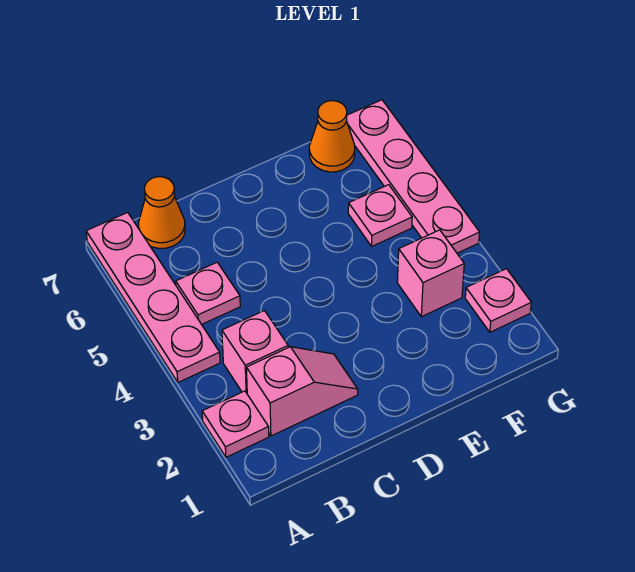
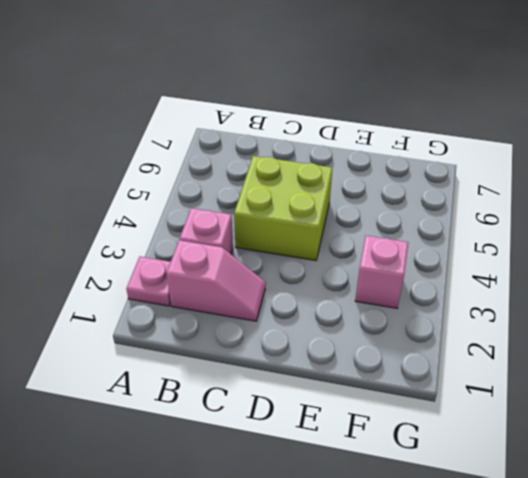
lime brick C4:D5 level 1 -> none
none -> pink plate A4:A7 level 1
none -> pink plate B5 level 1

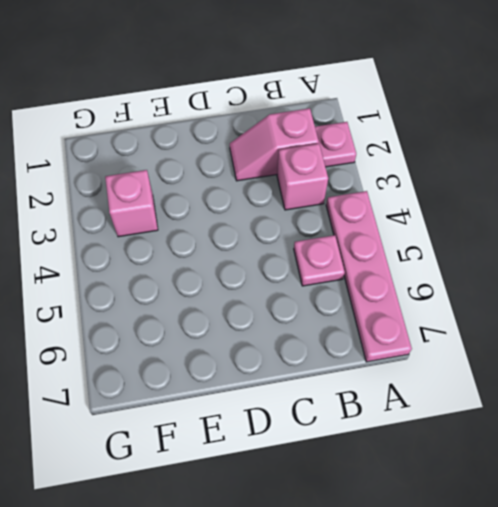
none -> orange cone B7 level 1
none -> pink plate F5 level 1

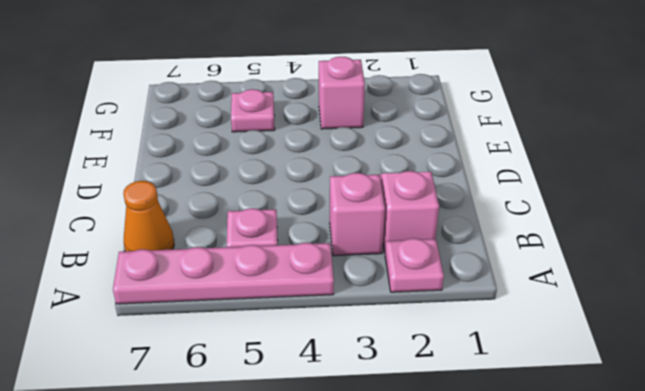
none -> orange cone F7 level 1
none -> pink plate G2 level 1

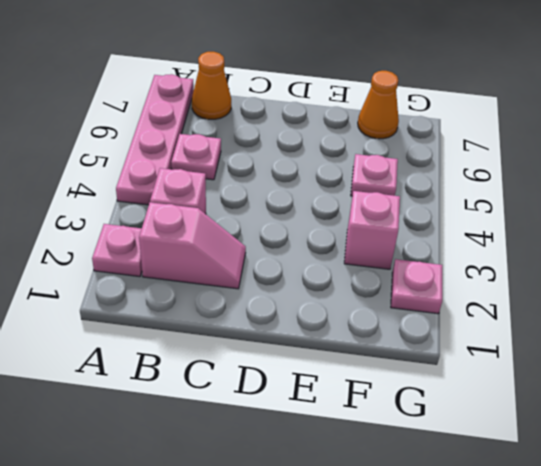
none -> pink plate G4:G7 level 1

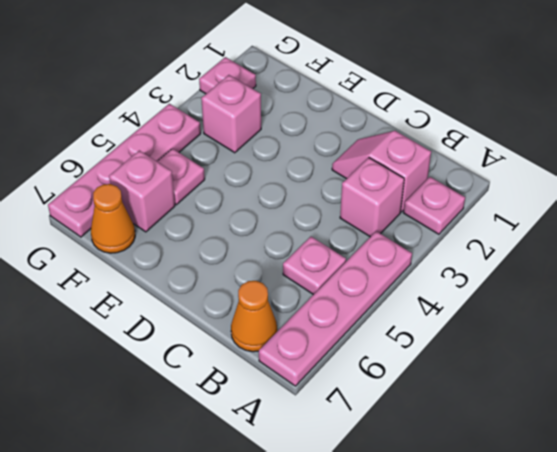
pink brick F6 level 1 -> none

